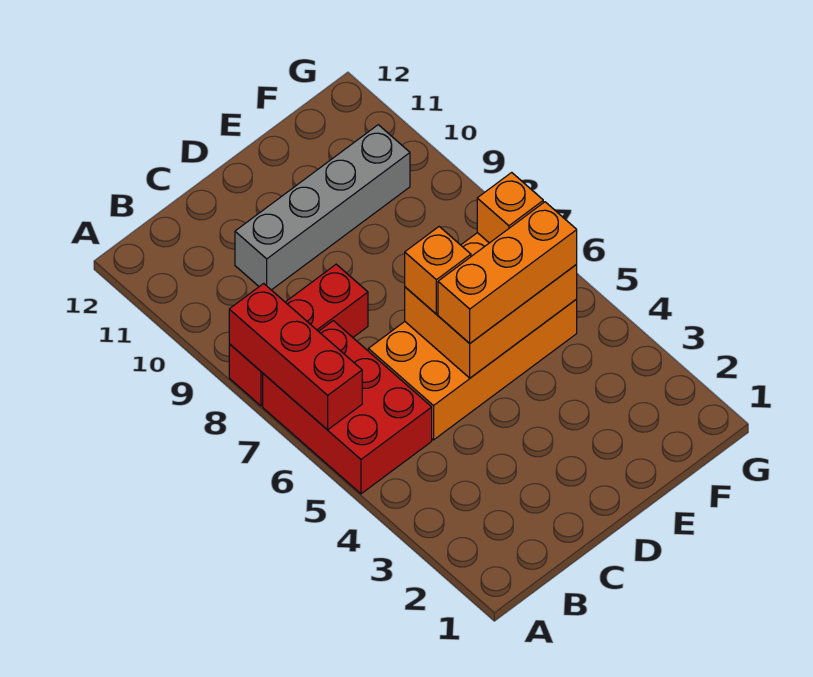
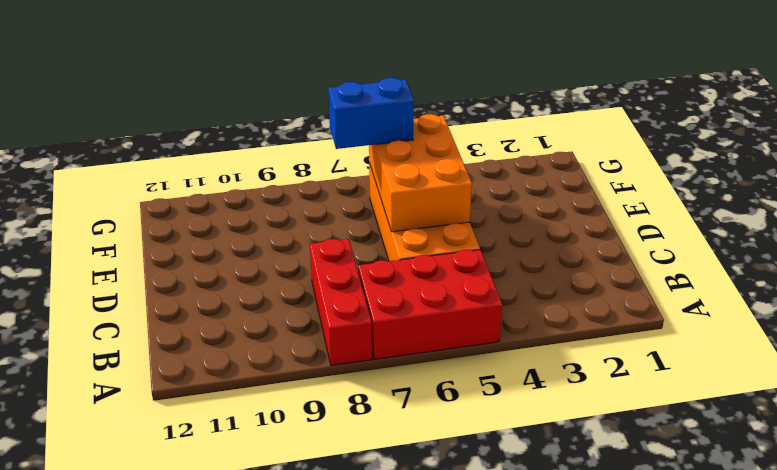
blue brick F6:F7 level 3 -> orange brick F6 level 3
none -> grey brick C10:F10 level 1
none -> red brick A6:A8 level 2

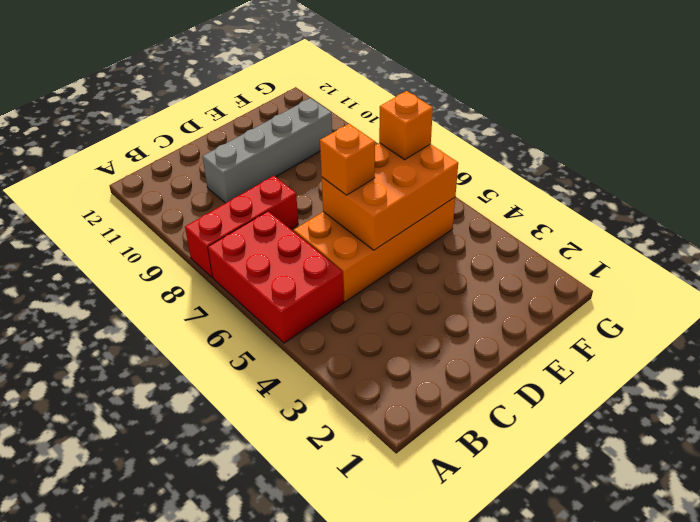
none -> red brick A6:A8 level 2
none -> orange brick D5:F5 level 3

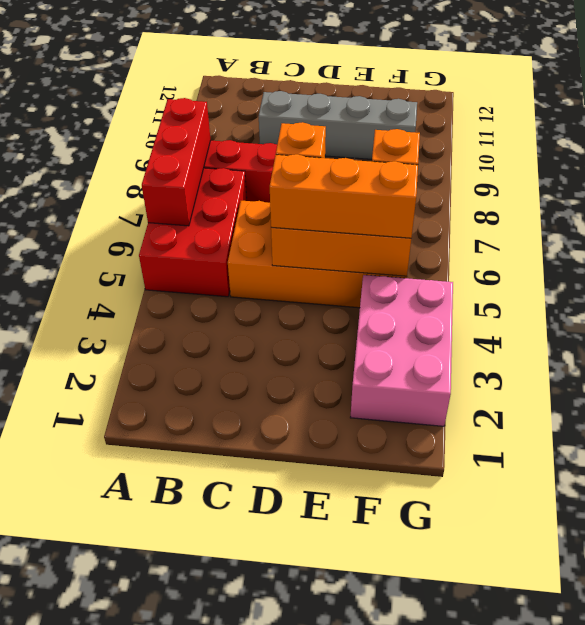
pink brick F2:G4 level 1 -> none

